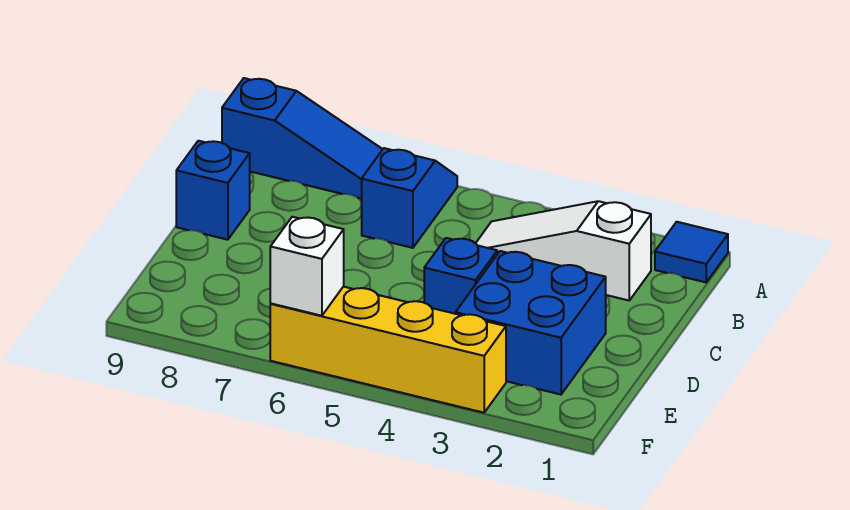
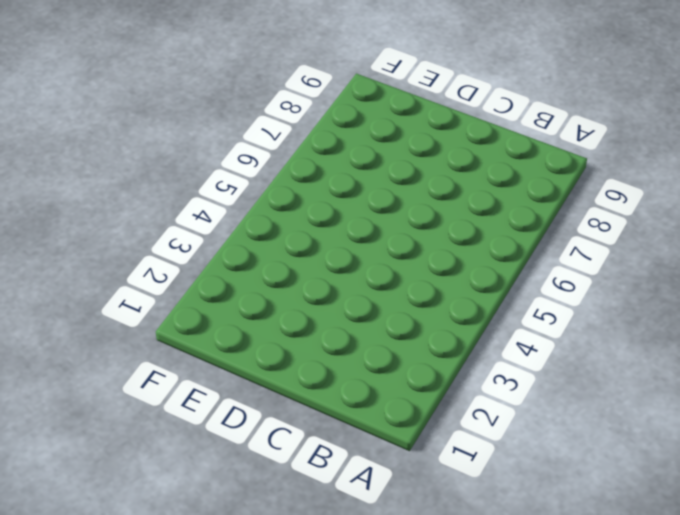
none -> blue tile A1 level 1
none -> blue slope A6:B6 level 1 top B

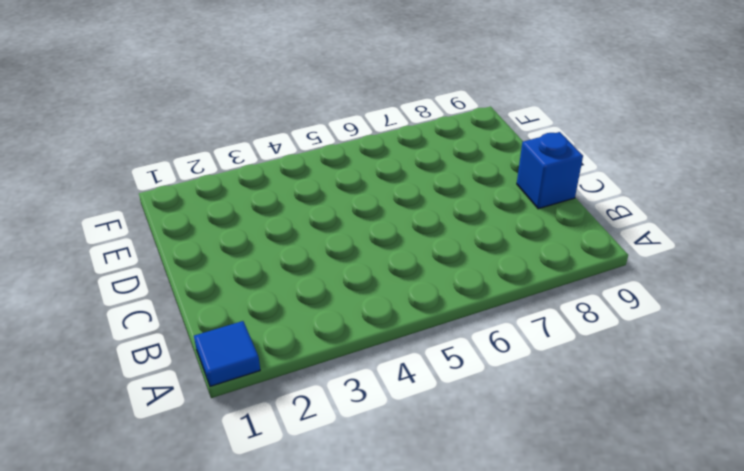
none -> blue slope A6:B6 level 1 top B
none -> blue slope A7:A9 level 1 top 9

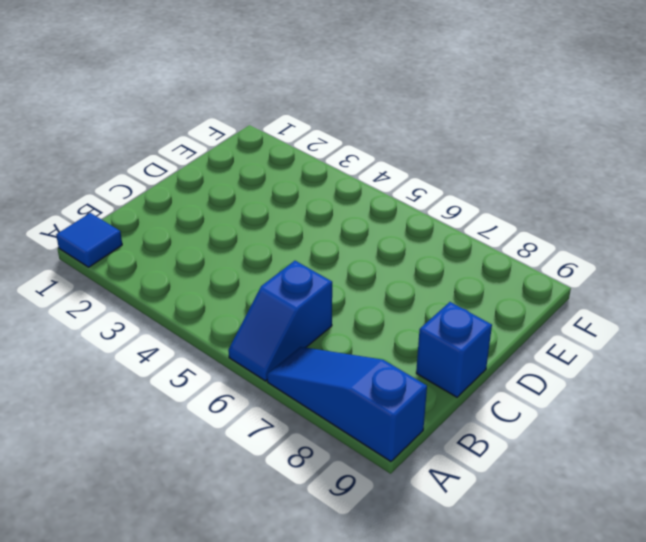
none -> white slope B2:B4 level 1 top 2
none -> blue brick D2:E3 level 1

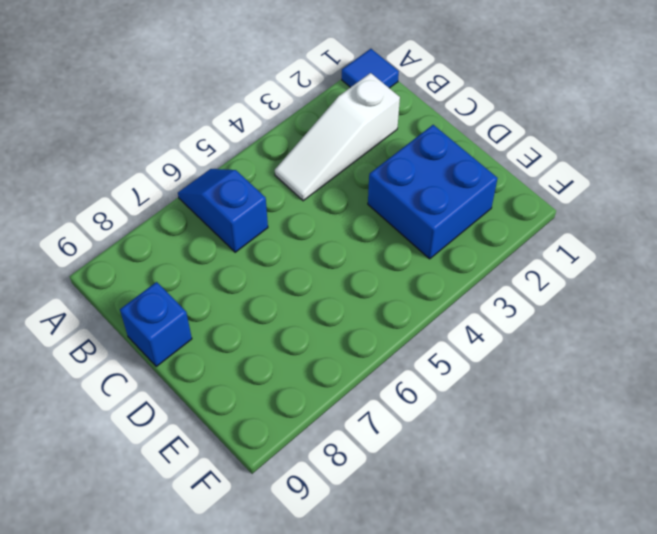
none -> blue slope A7:A9 level 1 top 9
none -> blue brick D4 level 1

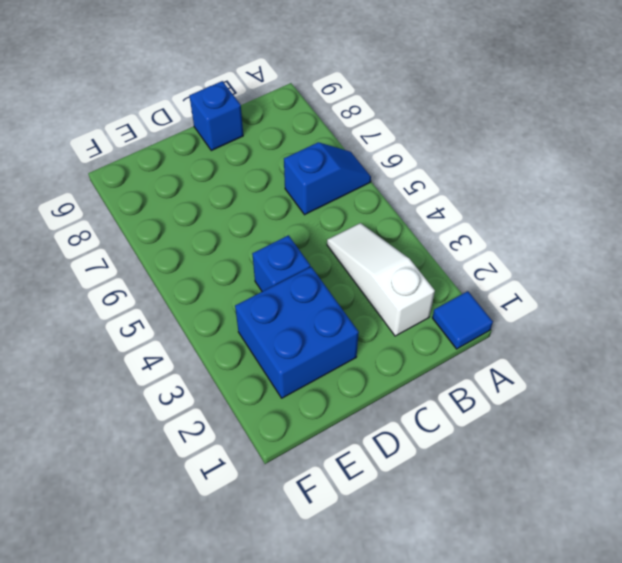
none -> blue slope A7:A9 level 1 top 9
none -> yellow brick F3:F6 level 1

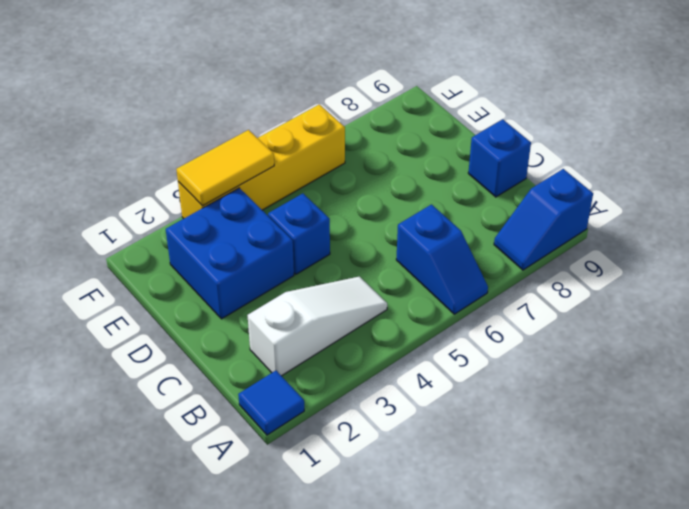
blue slope A8:A9 level 1 top 9 -> blue slope A7:A9 level 1 top 9
yellow tile F3:F4 level 2 -> none
none -> white brick F6 level 2

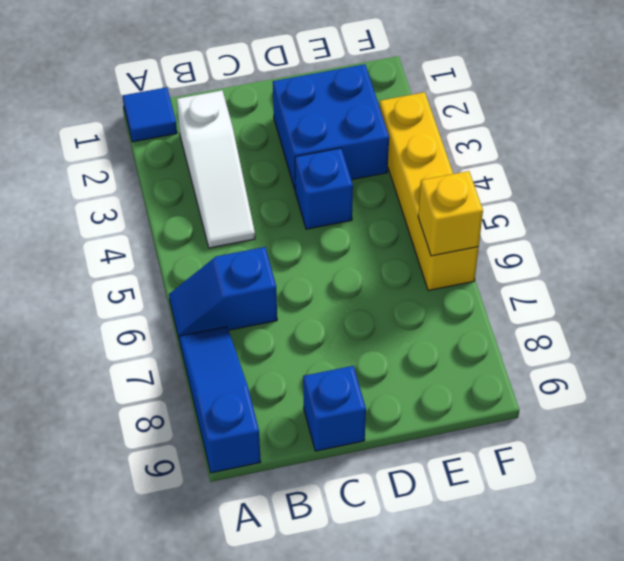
yellow brick F6 level 2 -> white brick F6 level 2

